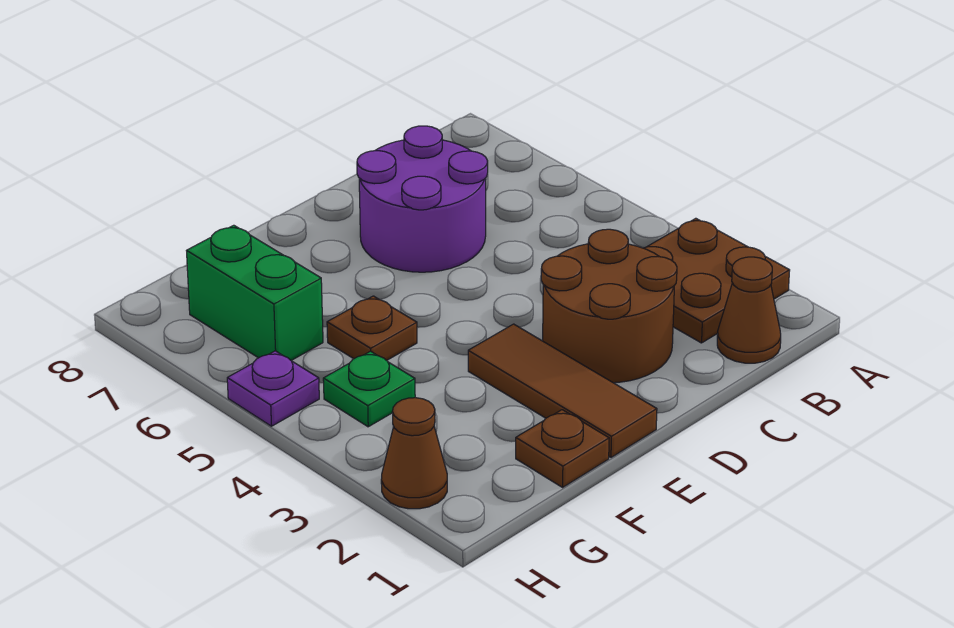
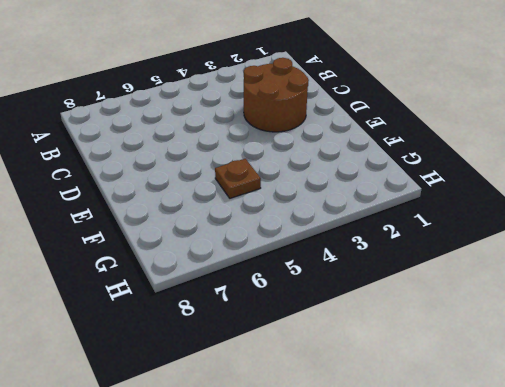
none -> brown plate A2:B3 level 1
none -> brown cone B1 level 1

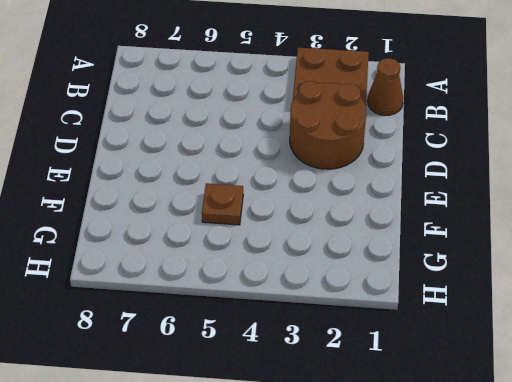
none -> purple round brick C6:D7 level 1
none -> brown tile E1:E3 level 1

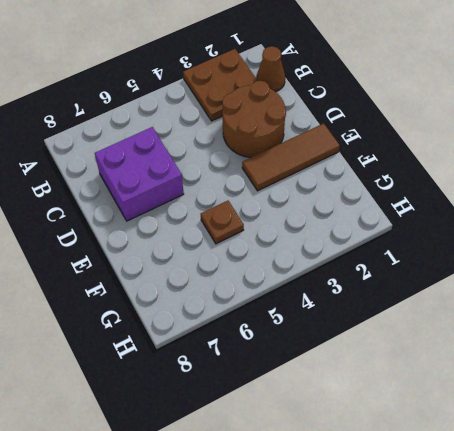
purple brick C6:D7 level 1 -> purple round brick C6:D7 level 1
none -> brown plate F1 level 1
none -> green plate G4 level 1

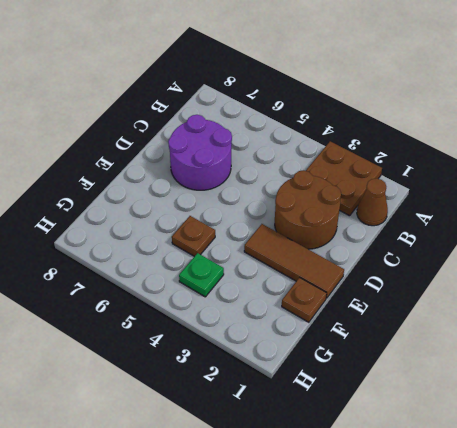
none -> green brick G6:G7 level 1
none -> brown cone H2 level 1

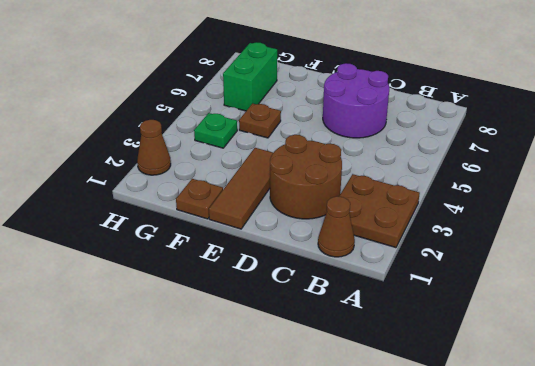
none -> purple plate H5 level 1

